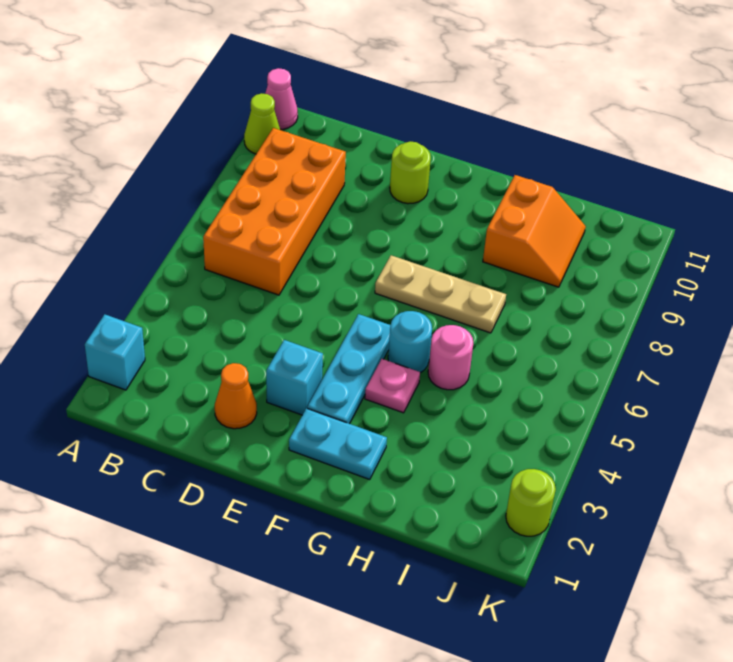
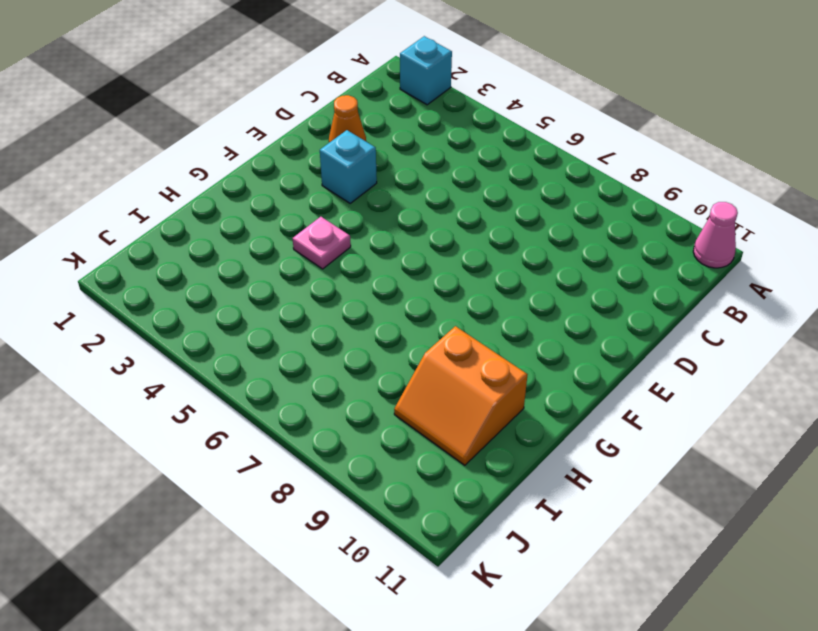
none -> lime cone A10 level 1
none -> orange brick B6:C9 level 1
none -> lime round brick E10 level 1

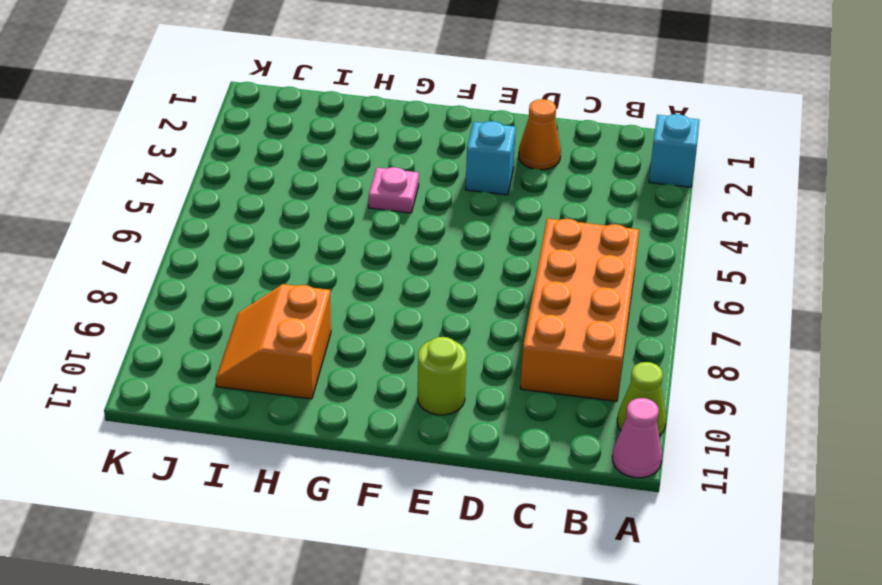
none -> cyan plate F2:G2 level 1
none -> cyan plate F3:F5 level 1
none -> tan plate F7:H7 level 1

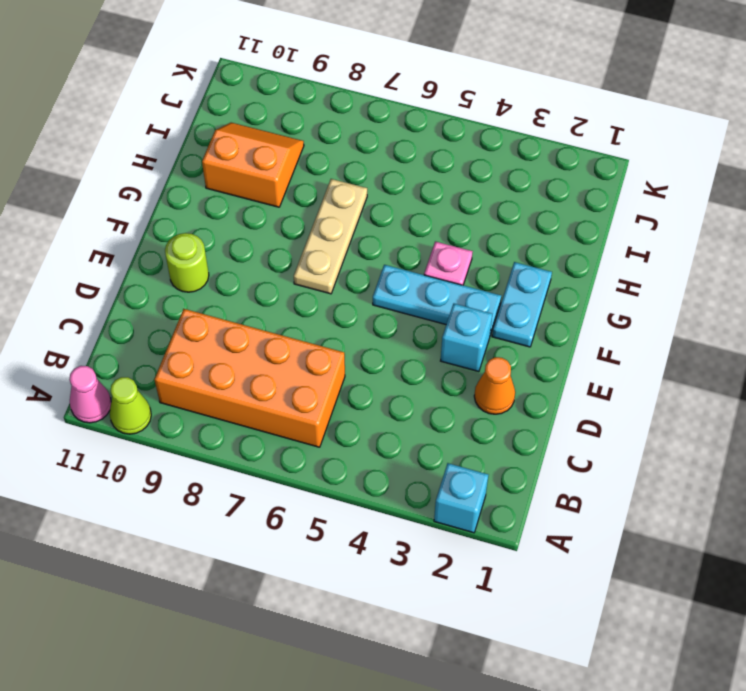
none -> cyan round brick G5 level 1
none -> pink round brick H5 level 1
none -> lime round brick K2 level 1

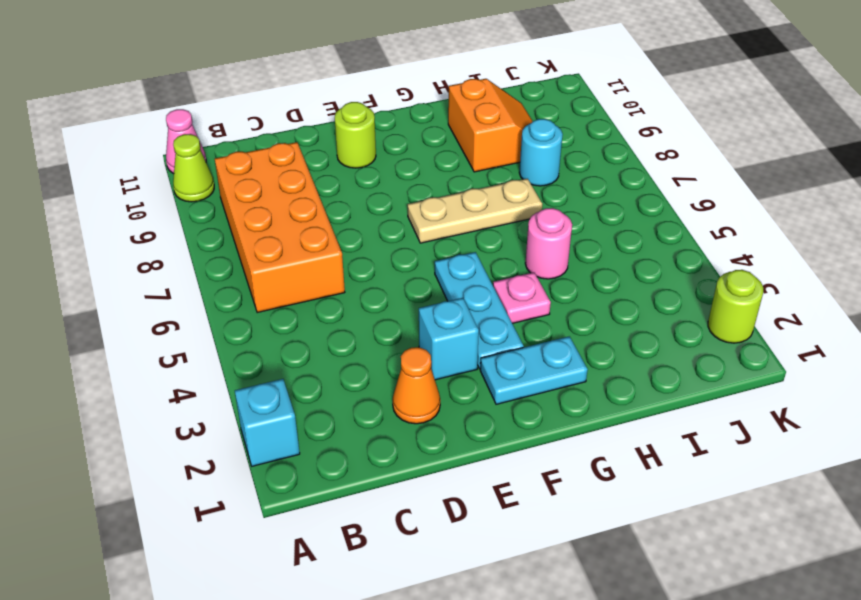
cyan round brick I8 level 1 -> cyan round brick G5 level 1

